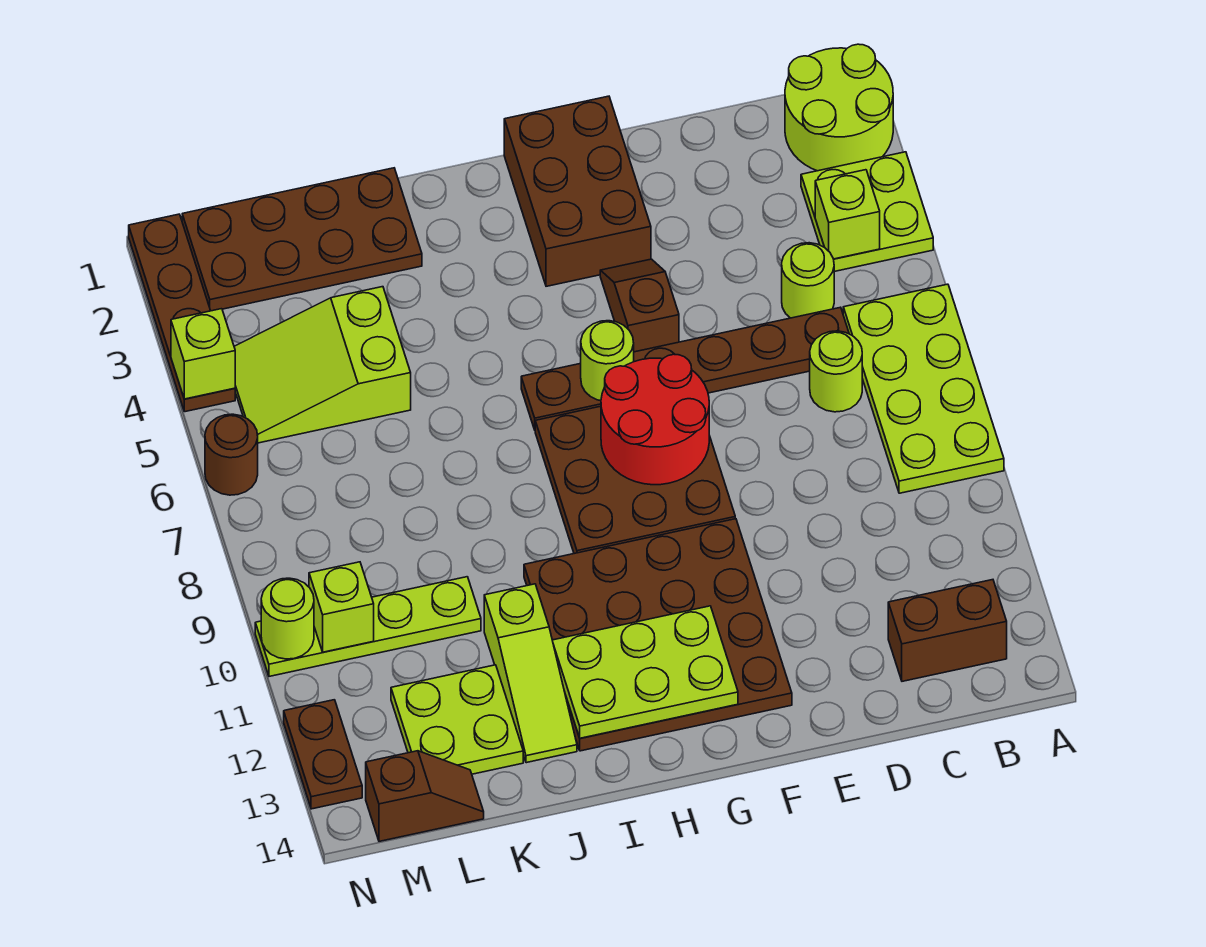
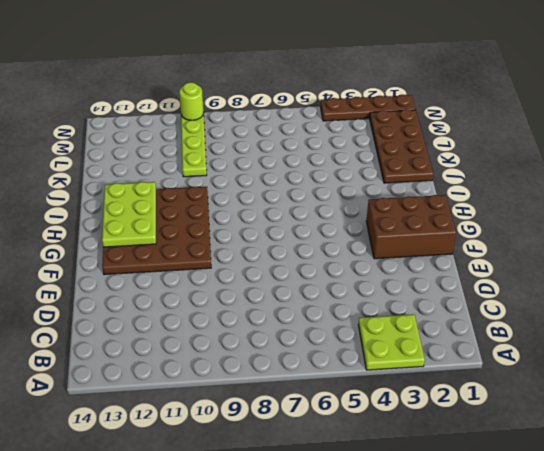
none -> lime round brick A1:B2 level 1
none -> lime plate A6:B9 level 1
none -> brown brick B13:C13 level 1

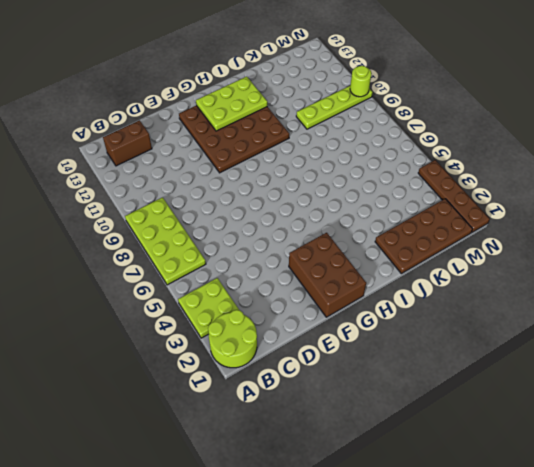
none -> lime round brick C5 level 1
none -> brown plate C6:H6 level 1
none -> lime round brick C7 level 1

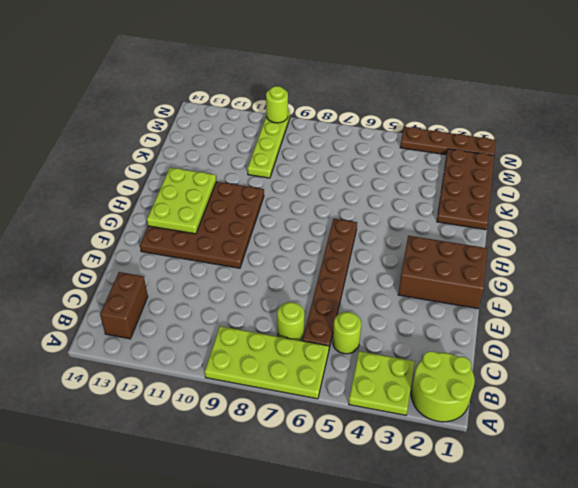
none -> brown slope F4:F5 level 1 top 5
none -> brown plate F7:H9 level 1
none -> lime slope J11:J13 level 1 top 11

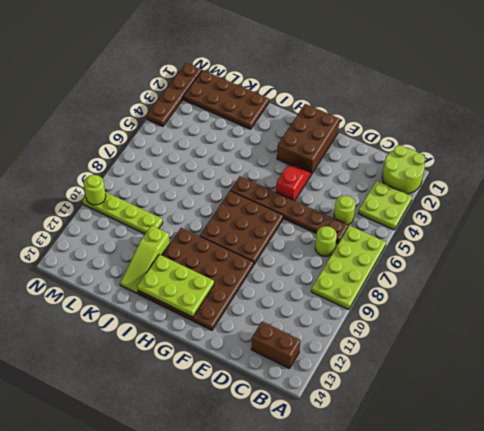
red slope F4:F5 level 1 top 5 -> brown slope F4:F5 level 1 top 5
none -> lime slope K4:M5 level 1 top K
none -> lime plate K12:L13 level 1
none -> brown slope L14:M14 level 1 top M

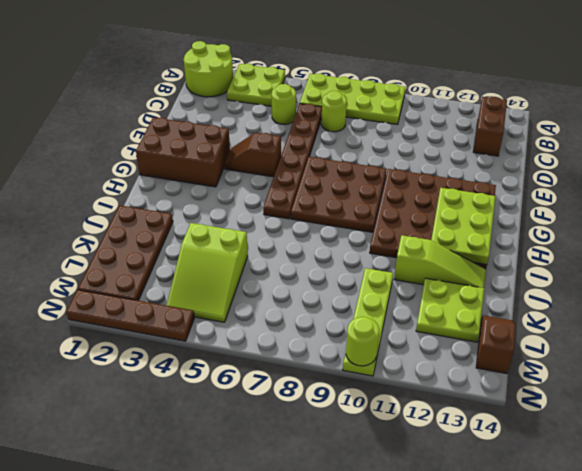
none -> brown round brick N6 level 1
none -> brown plate N12:N13 level 1
none -> lime brick B4 level 2

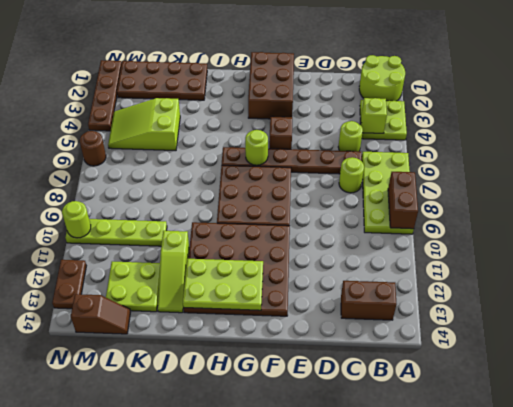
brown brick A8:A9 level 2 -> none
none -> red round brick F7:G8 level 2
none -> lime brick M10 level 2
none -> lime brick N4 level 2

